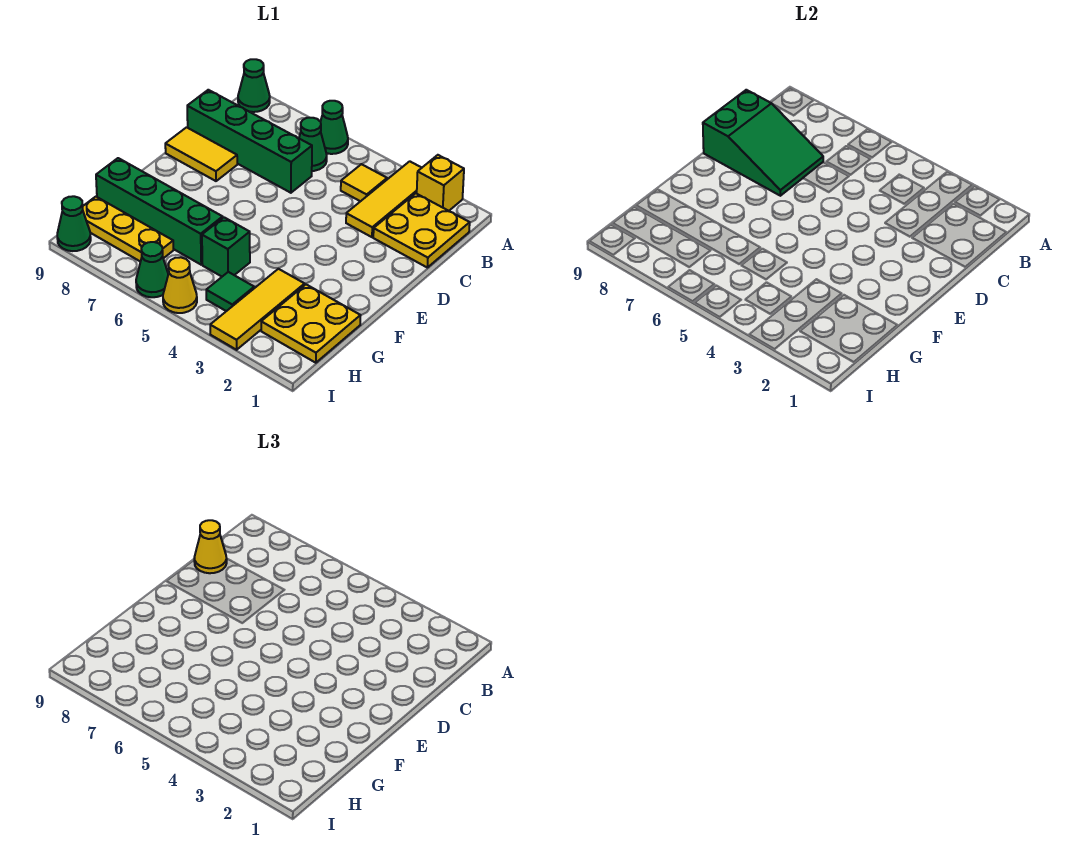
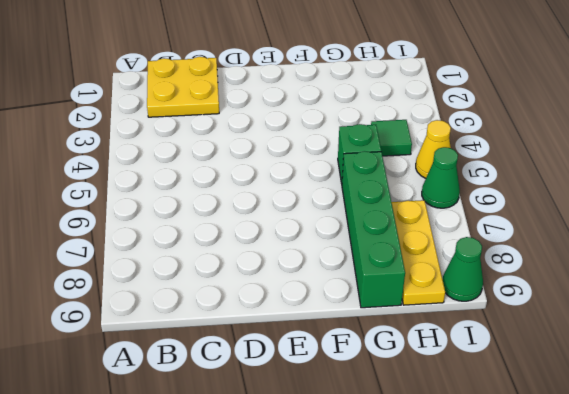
none -> yellow brick A2 level 1
none -> yellow tile A3:C3 level 1
none -> green cone A6 level 1

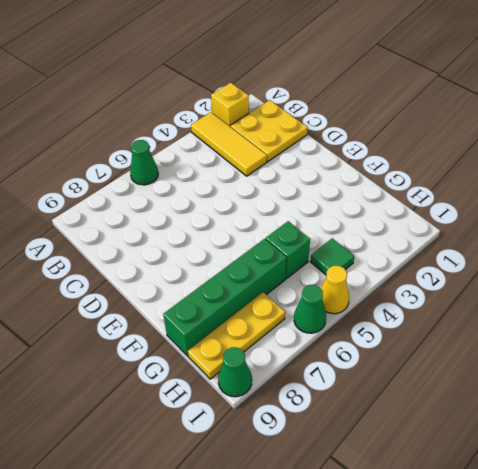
none -> green cone A9 level 1
none -> yellow tile B4 level 1
none -> green cone B6 level 1

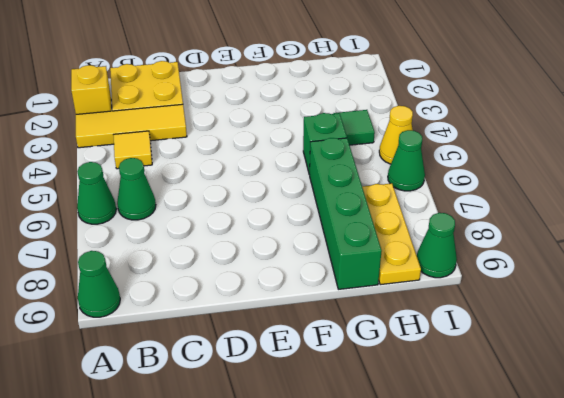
none -> green brick C6:C9 level 1
none -> yellow tile D8:D9 level 1
none -> yellow plate G1:H2 level 1

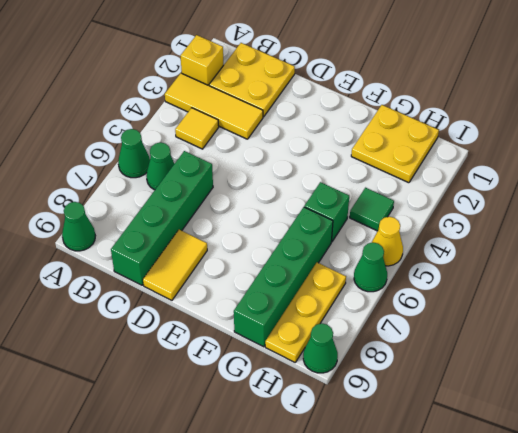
none -> yellow tile G3:I3 level 1
none -> green slope C7:D9 level 2 top 9
none -> yellow cone C9 level 3

